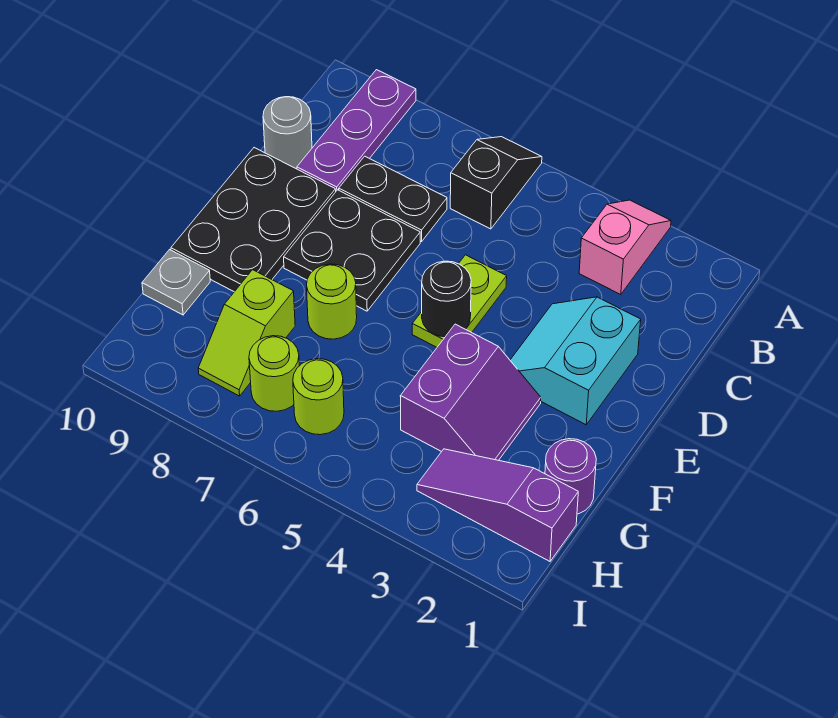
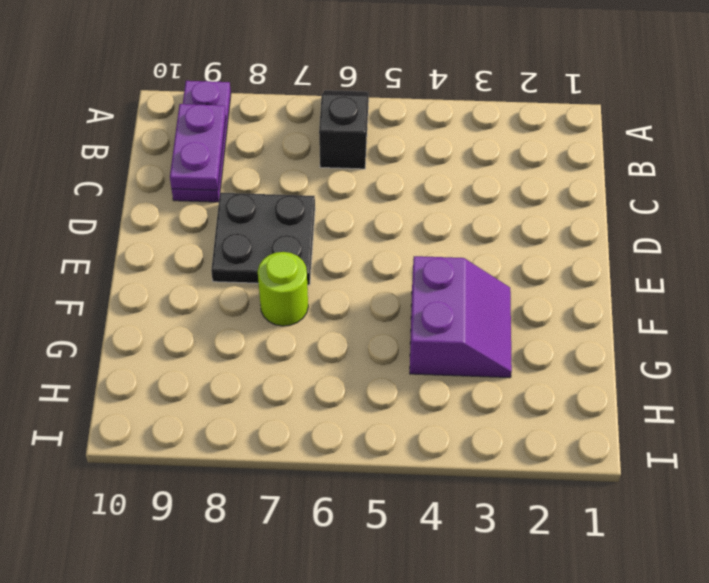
purple plate B9:C9 level 2 -> none
none -> pink slope A3:B3 level 1 top B
none -> black plate C7:C8 level 1
none -> grey round brick C10 level 1

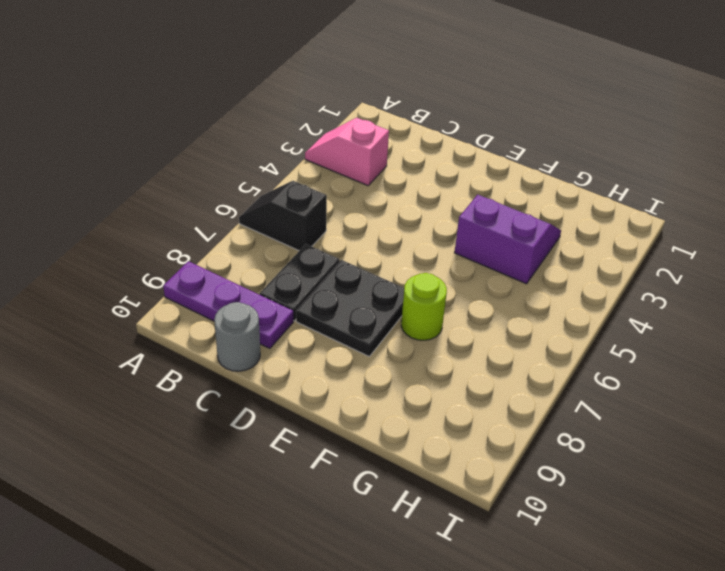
none -> cyan slope D2:E3 level 1 top 2
none -> lime plate D5:E5 level 1
none -> black plate D9:F10 level 1

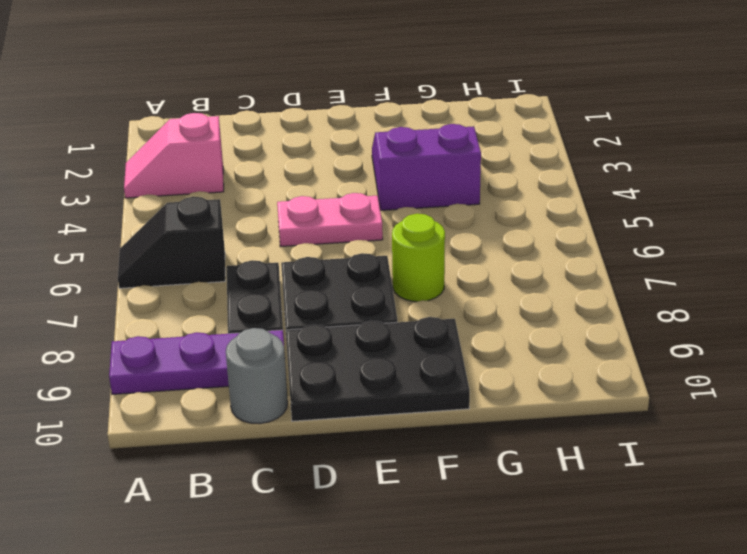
pink plate D5:E5 level 1 -> lime plate D5:E5 level 1
none -> cyan slope D2:E3 level 1 top 2
none -> purple round brick G1 level 1
none -> lime slope G8:H8 level 1 top G

